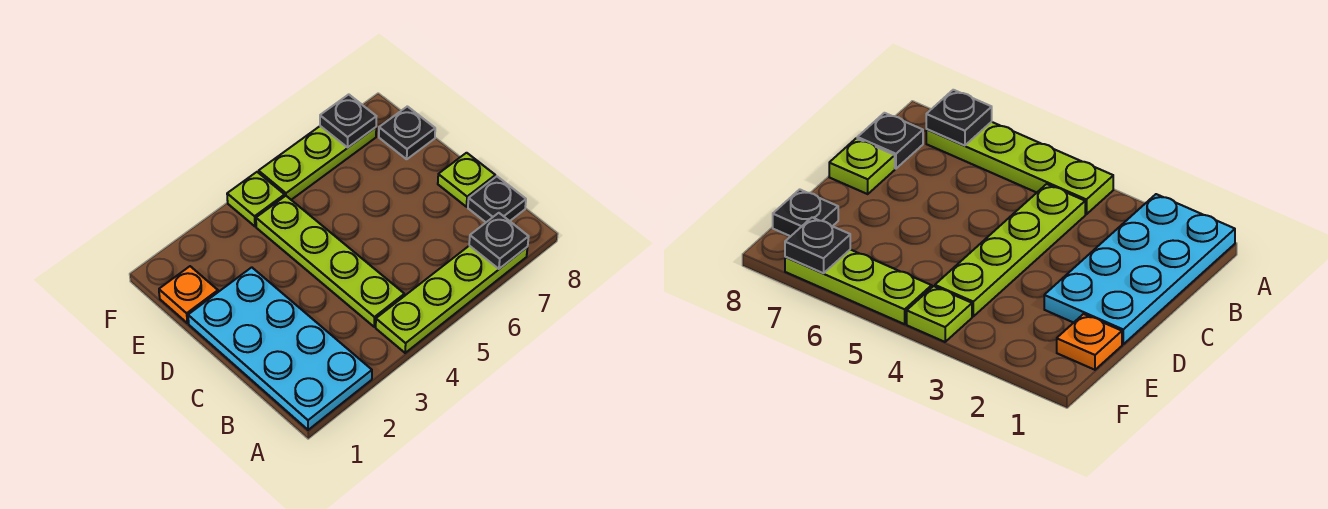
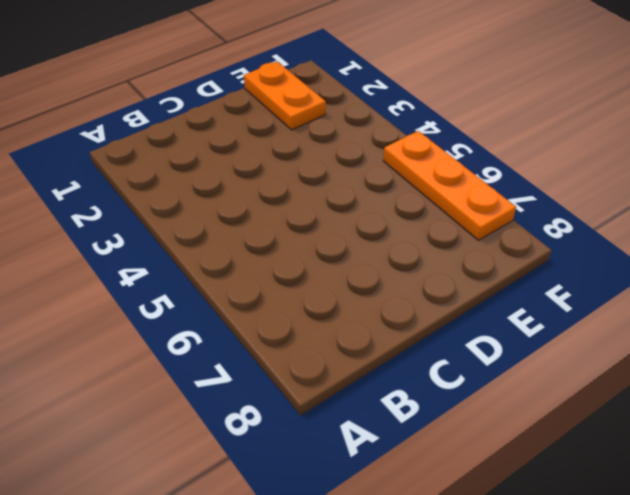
orange plate E1:E2 level 1 -> orange plate E1 level 1
orange plate F5:F7 level 1 -> lime plate F5:F7 level 1
none -> cyan plate A1:D2 level 1
none -> lime plate A4:A7 level 1

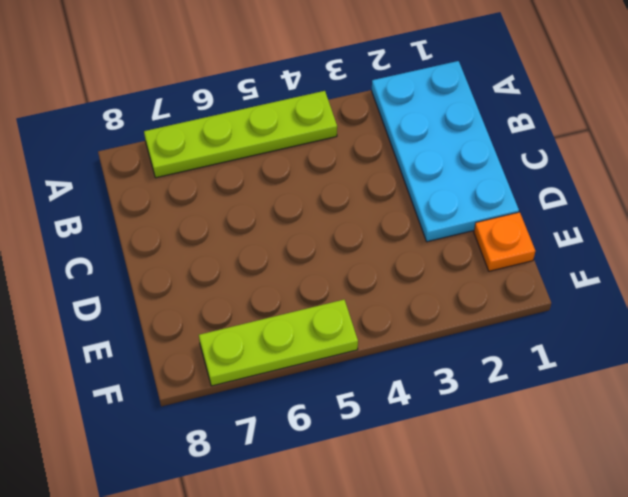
none -> lime plate B4:E4 level 1
none -> black plate B8 level 1

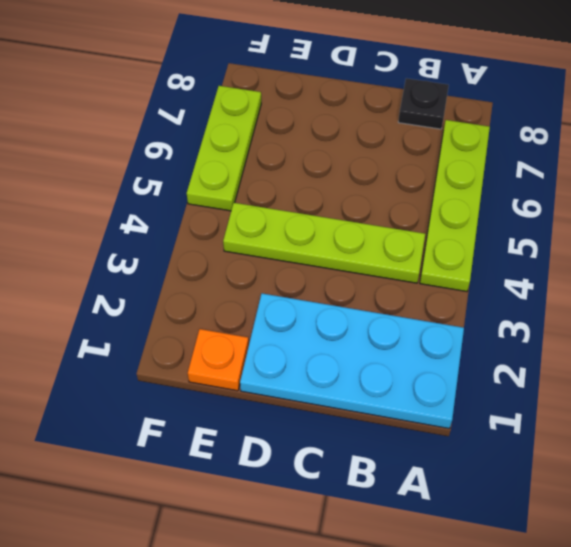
none -> lime plate C8 level 1
none -> black plate E8 level 1

